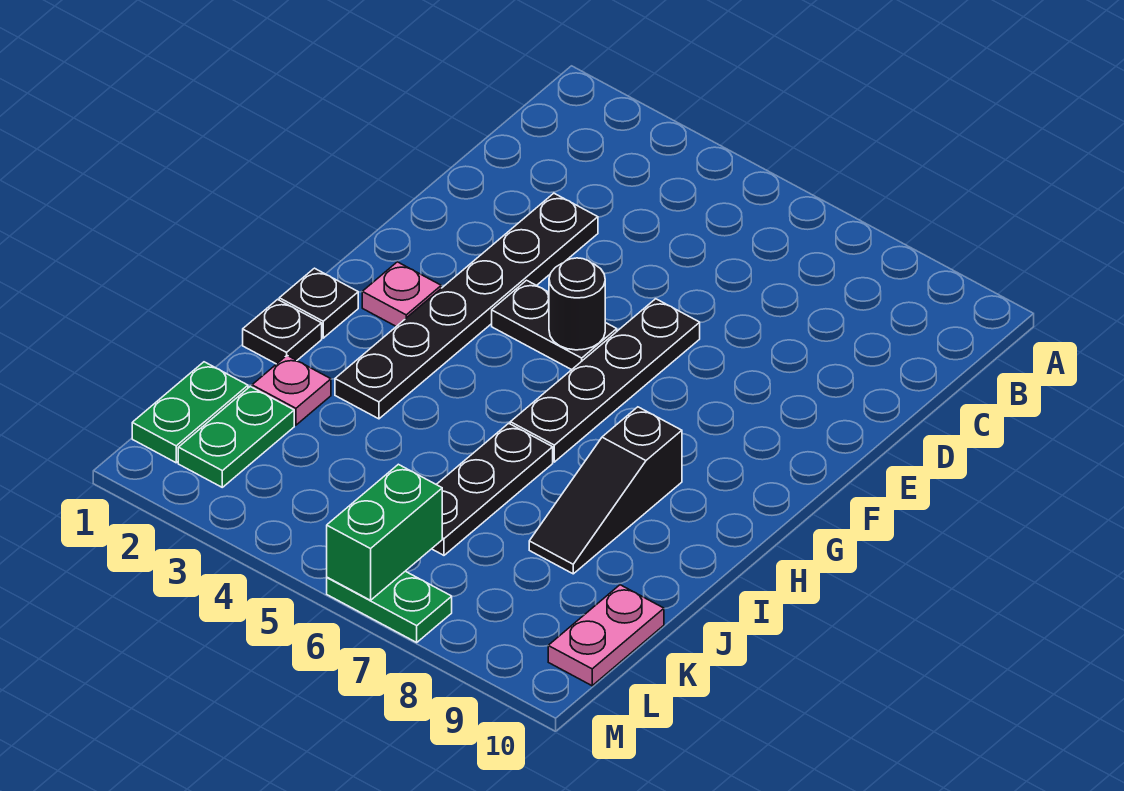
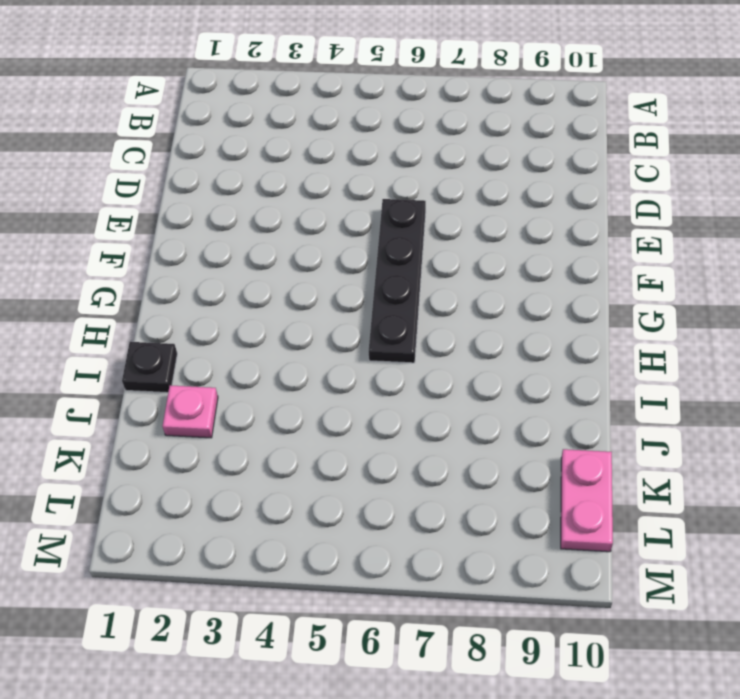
none -> black plate D3:I3 level 1
none -> black plate F4:F5 level 1
none -> pink plate G2 level 1

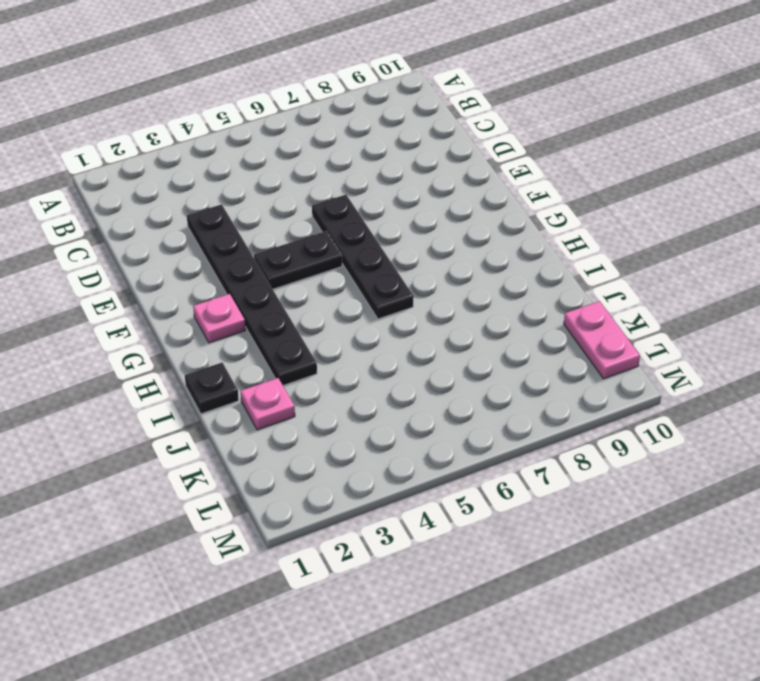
none -> black plate H1 level 1
none -> black slope H8:J8 level 1 top H
none -> black plate I6:K6 level 1

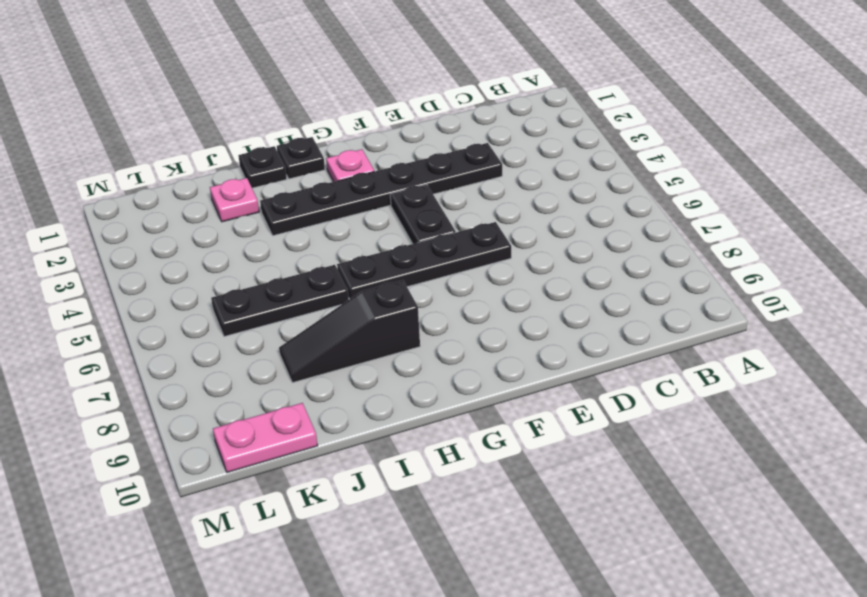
none -> green plate K1:L1 level 1
none -> green plate K2:L2 level 1
none -> green plate M6:M7 level 1

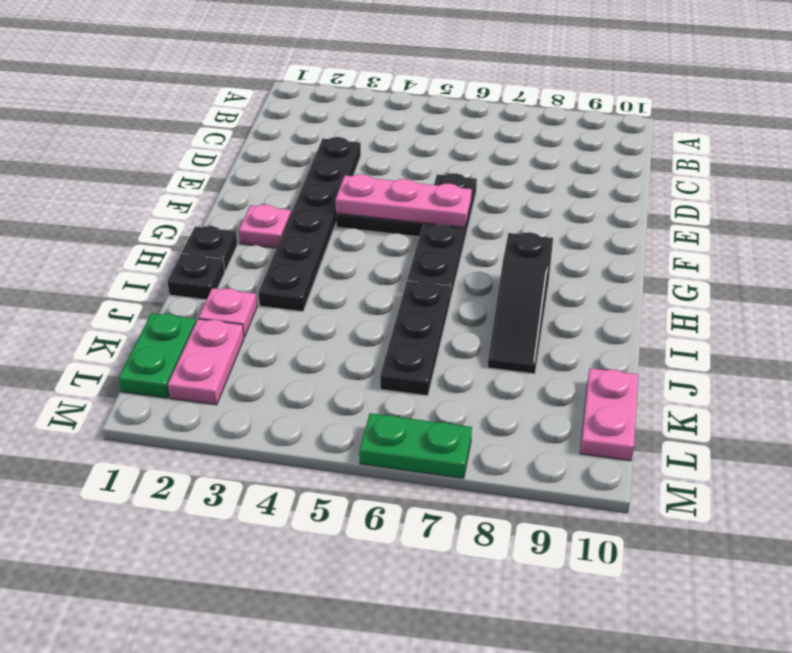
pink plate F4:F6 level 2 -> black round brick F5 level 2
pink plate K2:L2 level 1 -> green plate K2:L2 level 1
none -> green brick L6:M6 level 2

